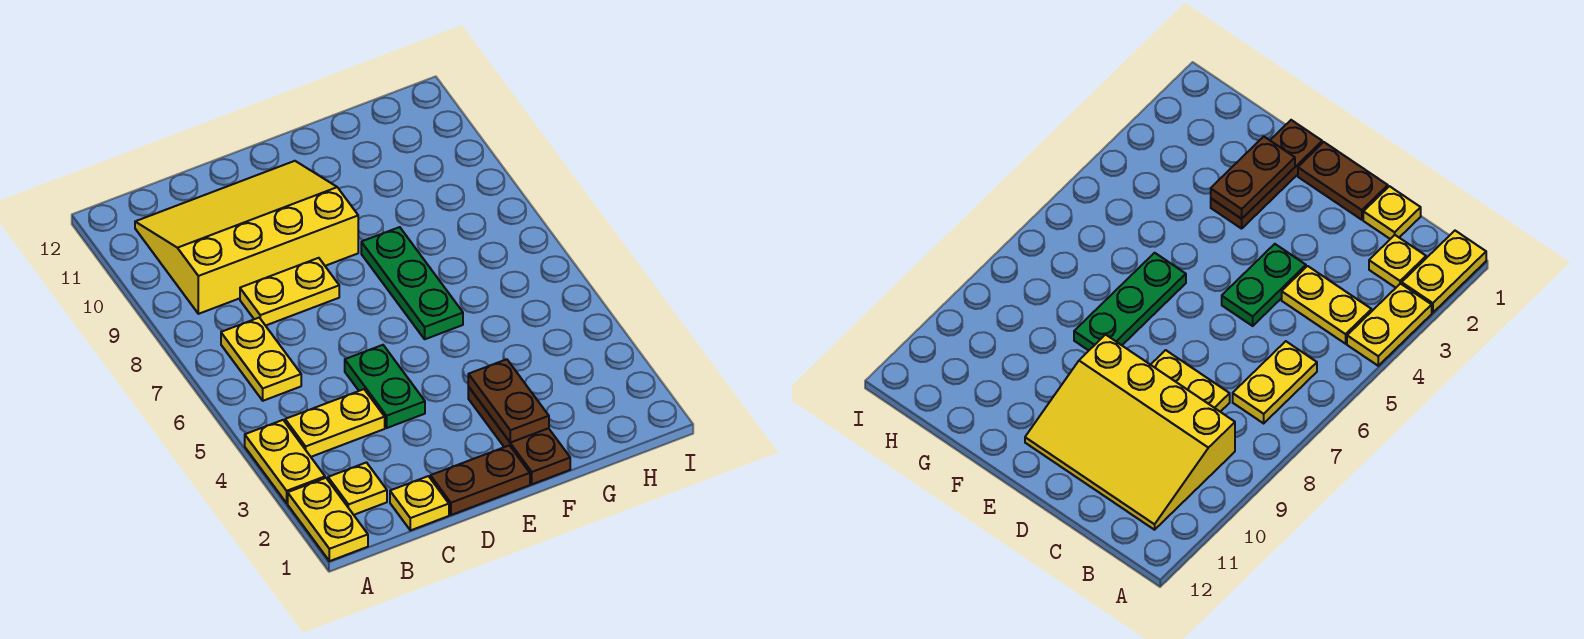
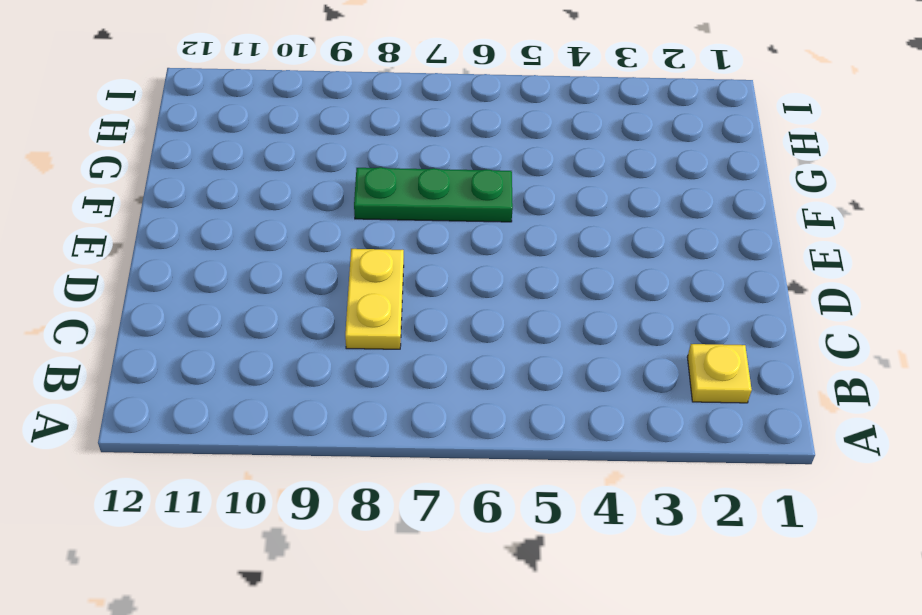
none -> yellow plate A1:A2 level 1
none -> yellow plate A3:A4 level 1
none -> yellow plate B4:C4 level 1

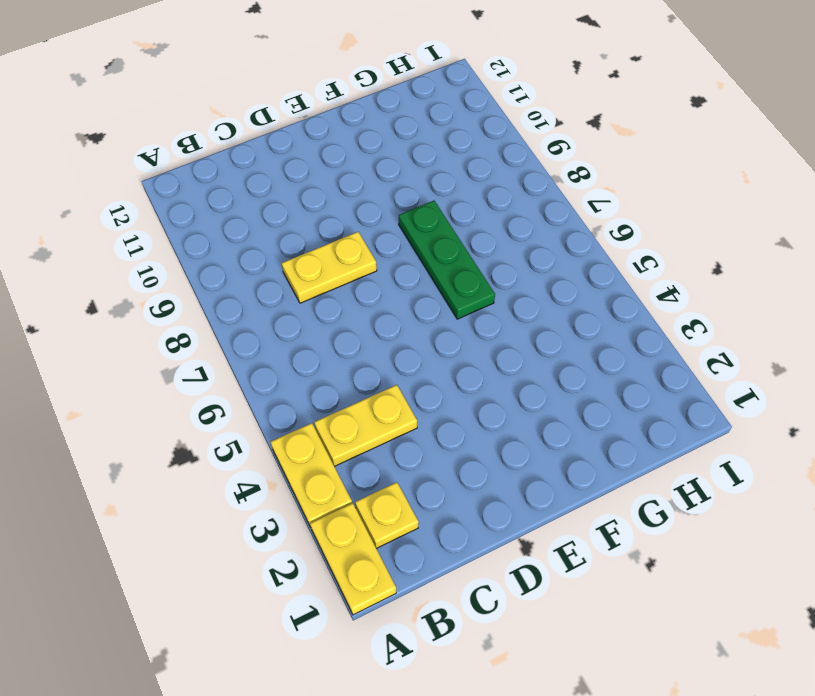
none -> yellow plate B6:B7 level 1
none -> yellow slope B9:E11 level 1 top 9
none -> yellow plate C1 level 1

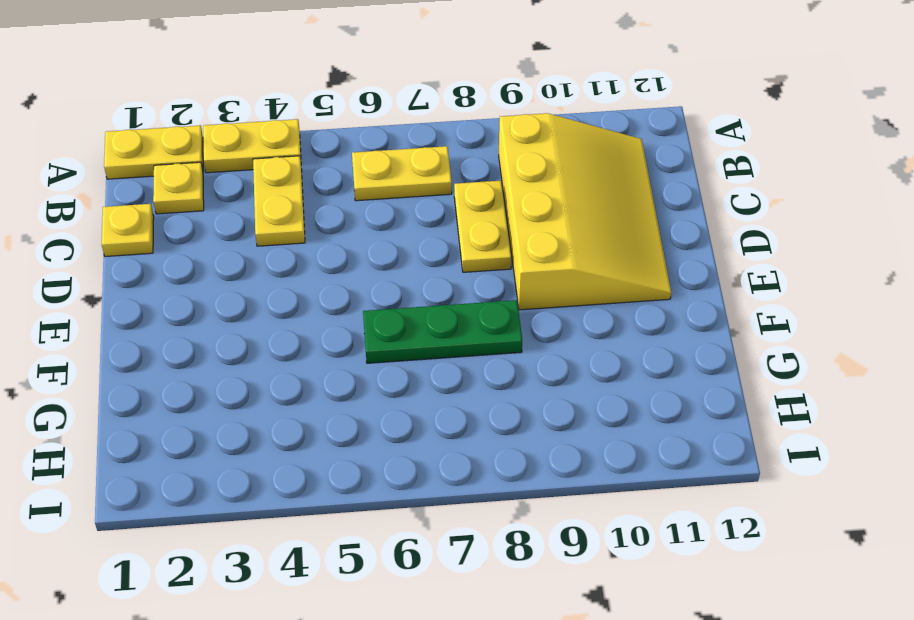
none -> brown plate D1:E1 level 1
none -> green plate D4:D5 level 1
none -> brown plate F1:F3 level 1

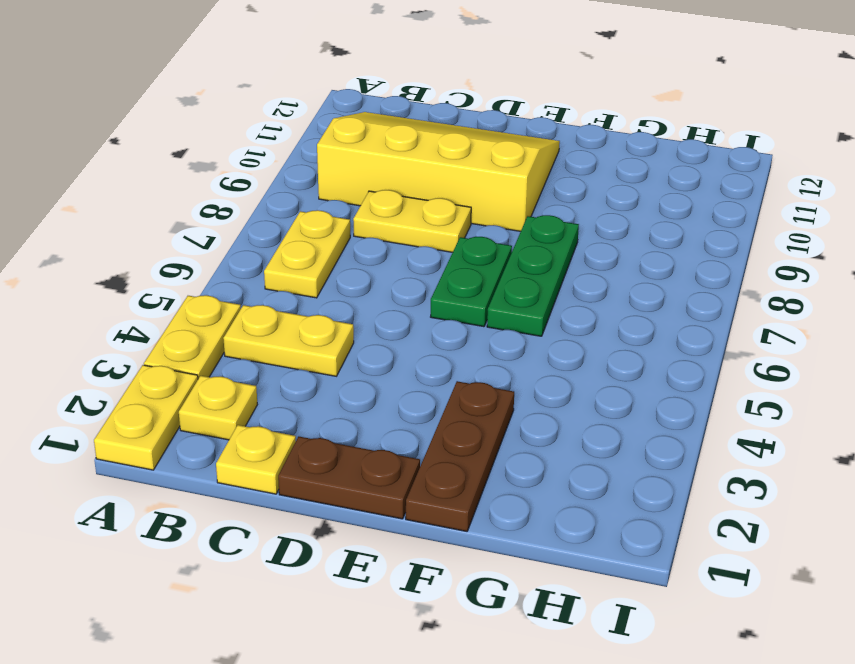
green plate E6:E7 level 1 -> green plate D4:D5 level 1
none -> brown plate F2:F3 level 2

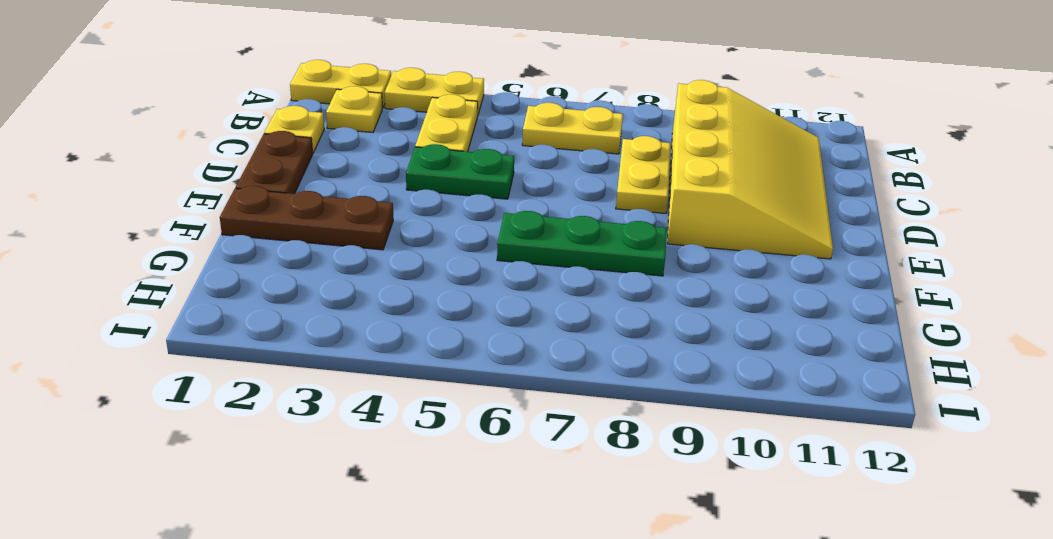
none -> brown plate F2:F3 level 2

